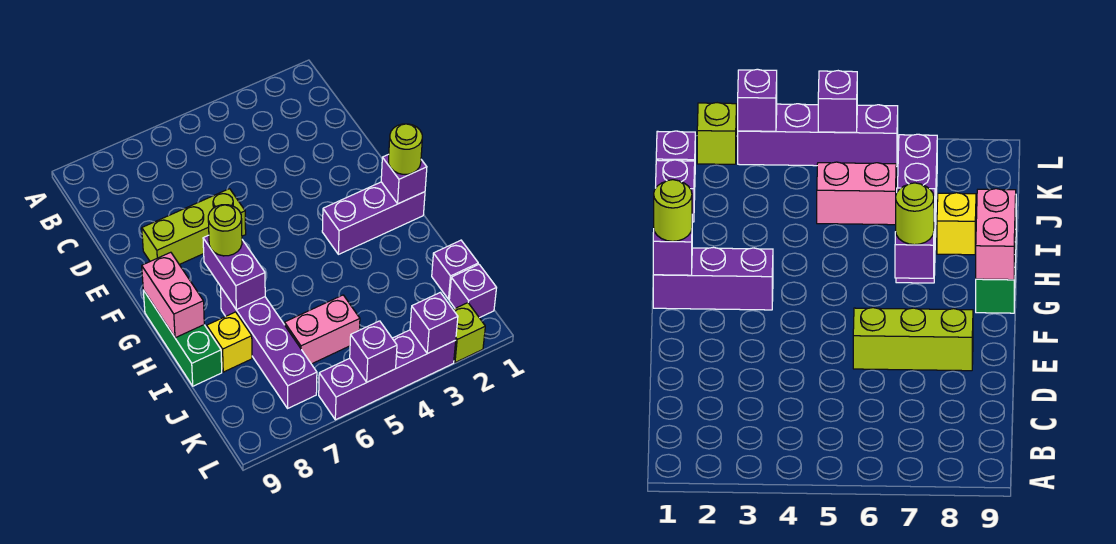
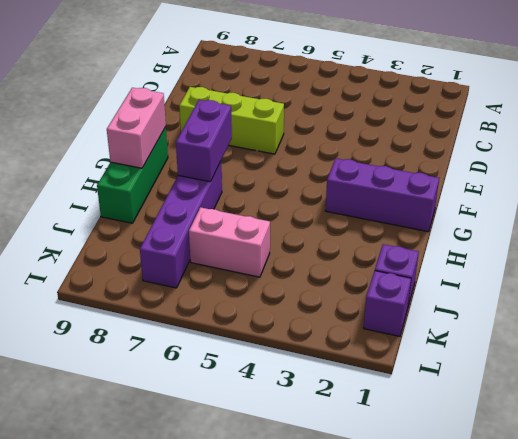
none -> yellow brick I8 level 1
none -> lime brick L2 level 1
none -> purple brick L3:L6 level 1

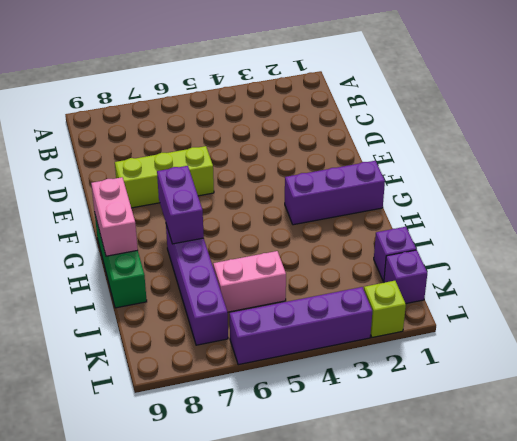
none -> yellow brick I8 level 1
none -> purple brick G1 level 2
none -> purple brick L3 level 2

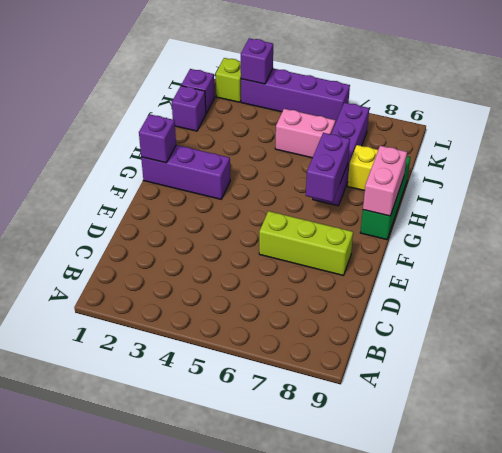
none -> purple brick L5 level 2
none -> lime round brick G1 level 3
none -> lime round brick G7 level 3

